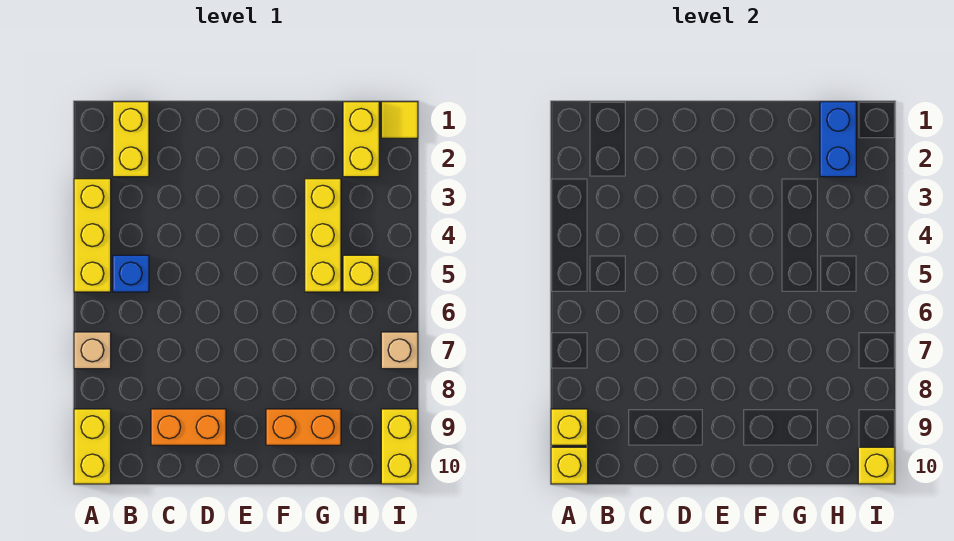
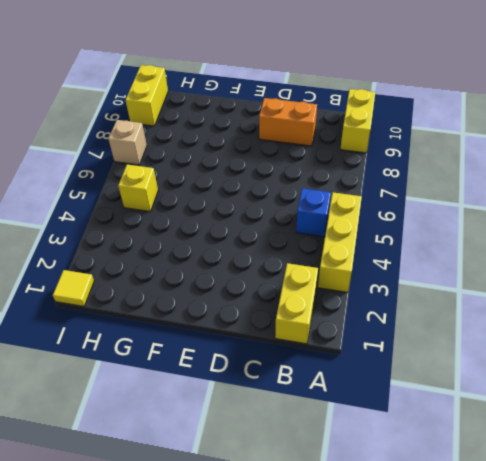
none -> tan brick A7 level 1
none -> orange brick F9:G9 level 1
none -> yellow brick G3:G5 level 1

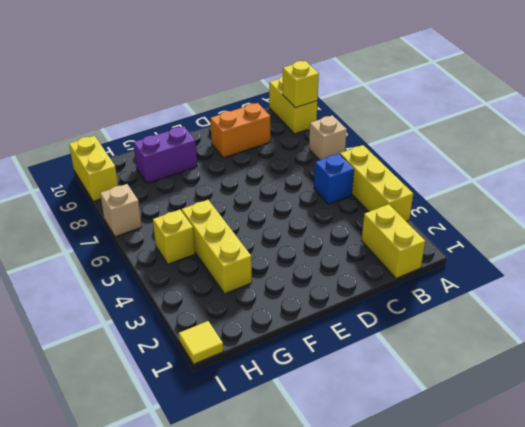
purple brick F9:G9 level 1 -> orange brick F9:G9 level 1
none -> yellow brick H1:H2 level 1
none -> yellow brick A10 level 2
none -> blue brick H1:H2 level 2

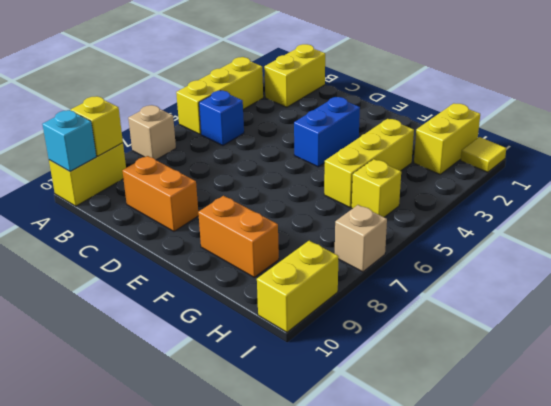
cyan brick A10 level 2 -> yellow brick A10 level 2
blue brick E3:E4 level 1 -> blue brick H1:H2 level 2
none -> yellow brick I10 level 2

